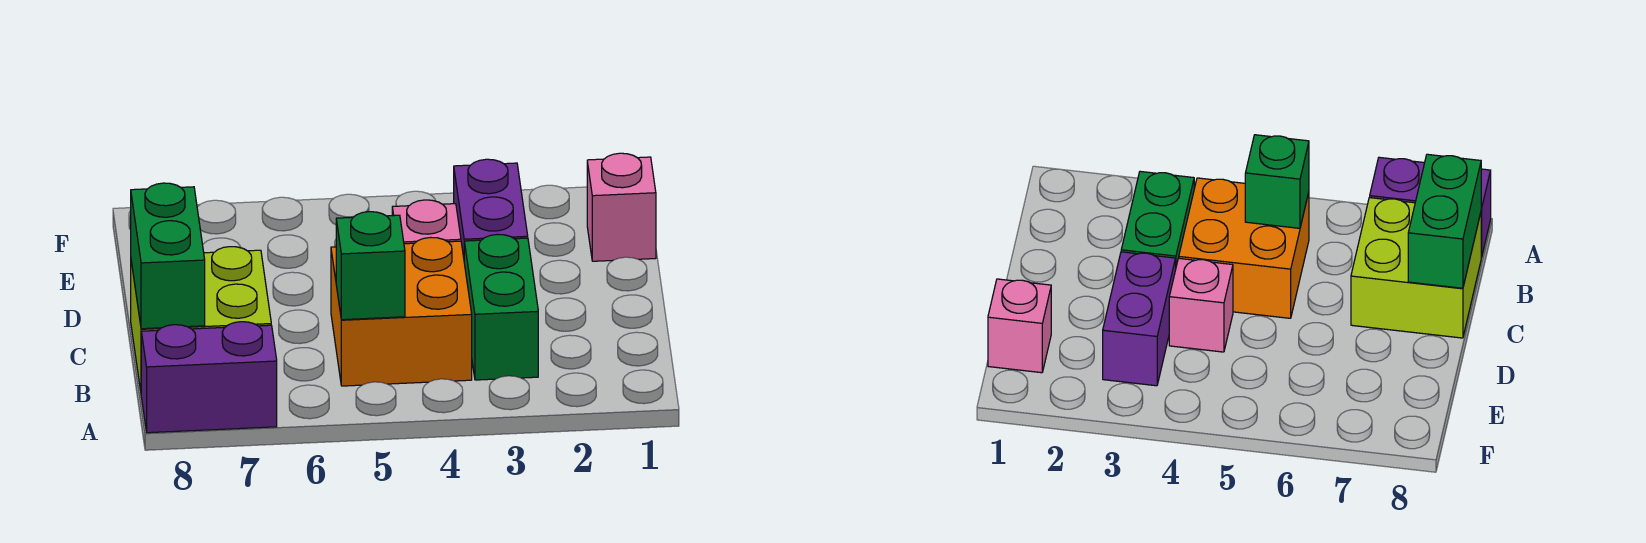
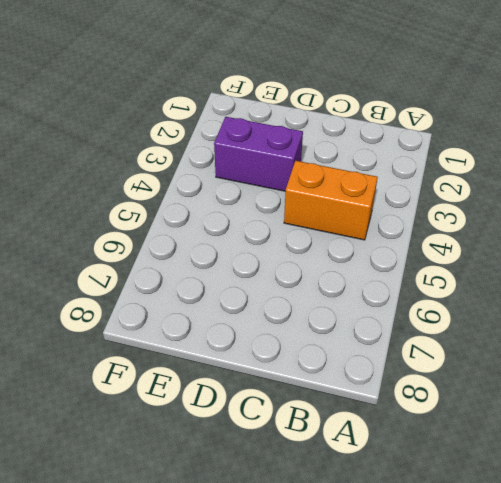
orange brick B4:C4 level 1 -> orange brick B4:C5 level 1
none -> purple brick A7:A8 level 1
none -> green brick B3:C3 level 1

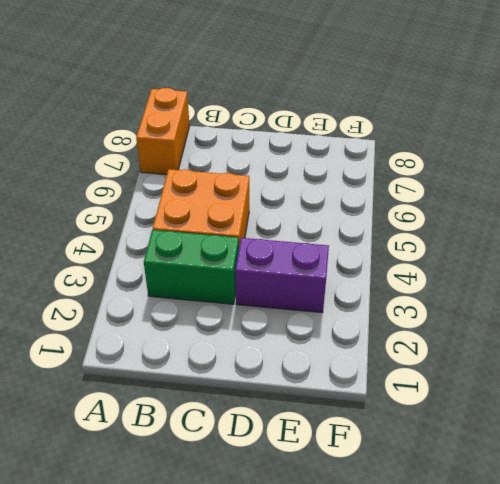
orange brick A7:A8 level 1 -> purple brick A7:A8 level 1
none -> lime brick B7:C8 level 1
none -> pink brick D4 level 1

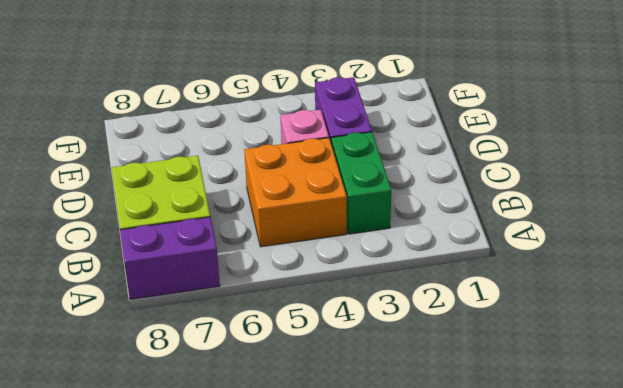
none -> pink brick E1 level 1
none -> green brick B5 level 2

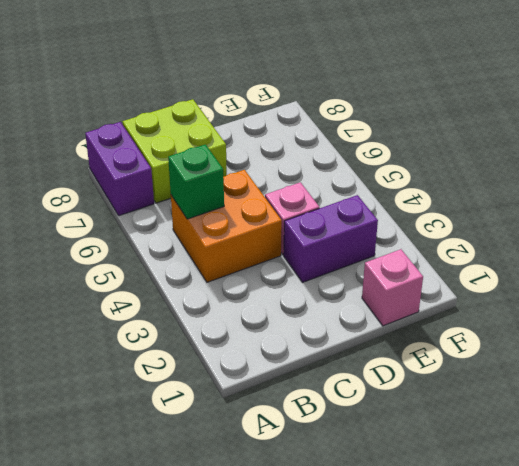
none -> green brick B3:C3 level 1
none -> green brick B8:C8 level 2

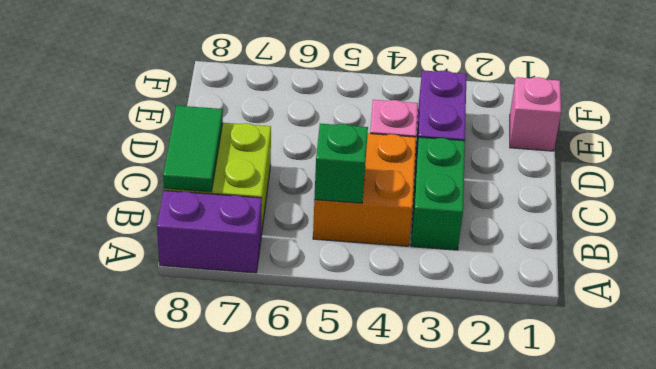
green tile B8:C8 level 2 -> green brick B8:C8 level 2

